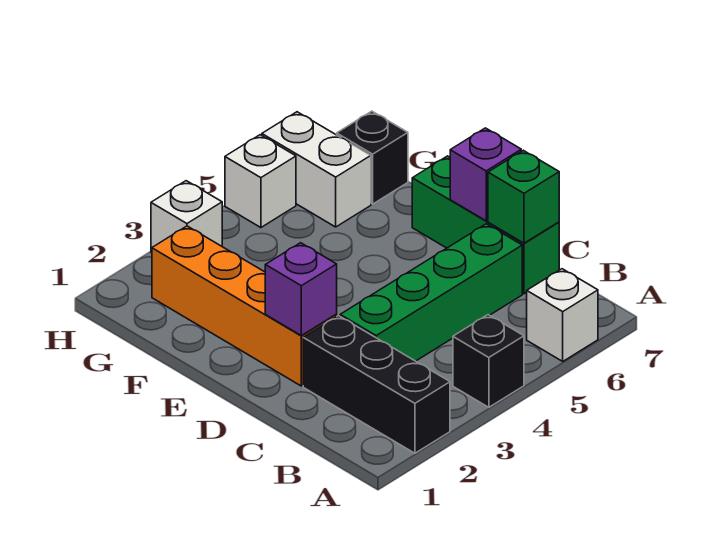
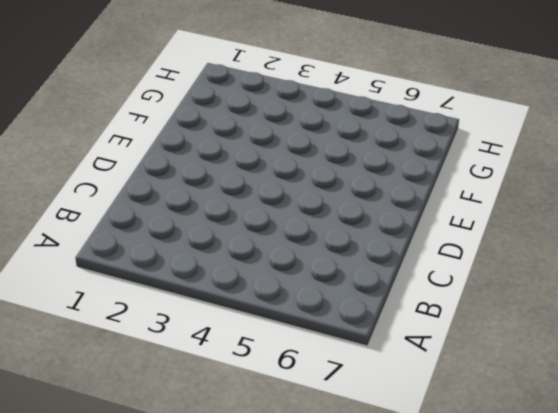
none -> black brick A2:C2 level 1
none -> black brick A4 level 1
none -> white brick A6 level 1

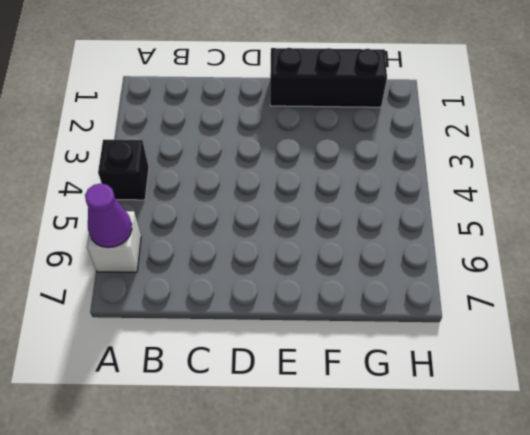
purple cone A6 level 2 -> none
black brick E1:G1 level 1 -> black brick A2:C2 level 1
none -> green brick C3:C6 level 1
none -> green brick C7:E7 level 1
none -> orange brick D2:G2 level 1

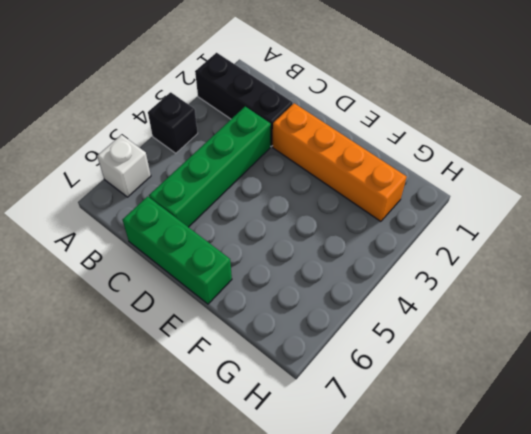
none -> white brick G6:H6 level 1
none -> black brick G7 level 1
none -> white brick H3 level 1

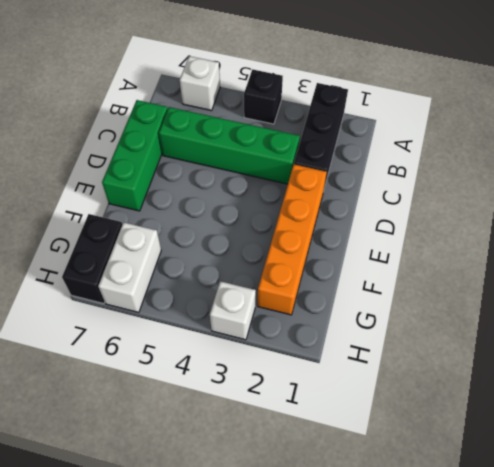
black brick G7:H7 level 1 -> black brick G7 level 1
none -> white brick H5 level 1
none -> green brick C7 level 2
none -> purple brick D2 level 2

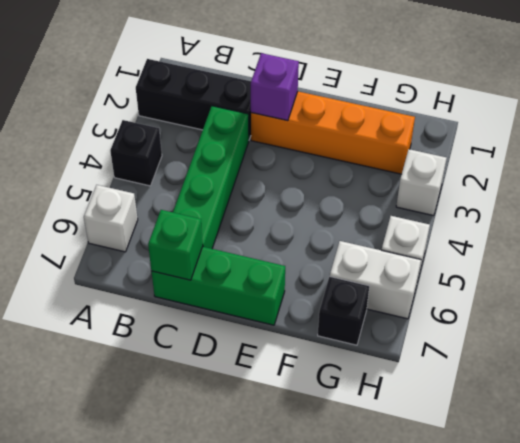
none -> purple brick D7 level 2

